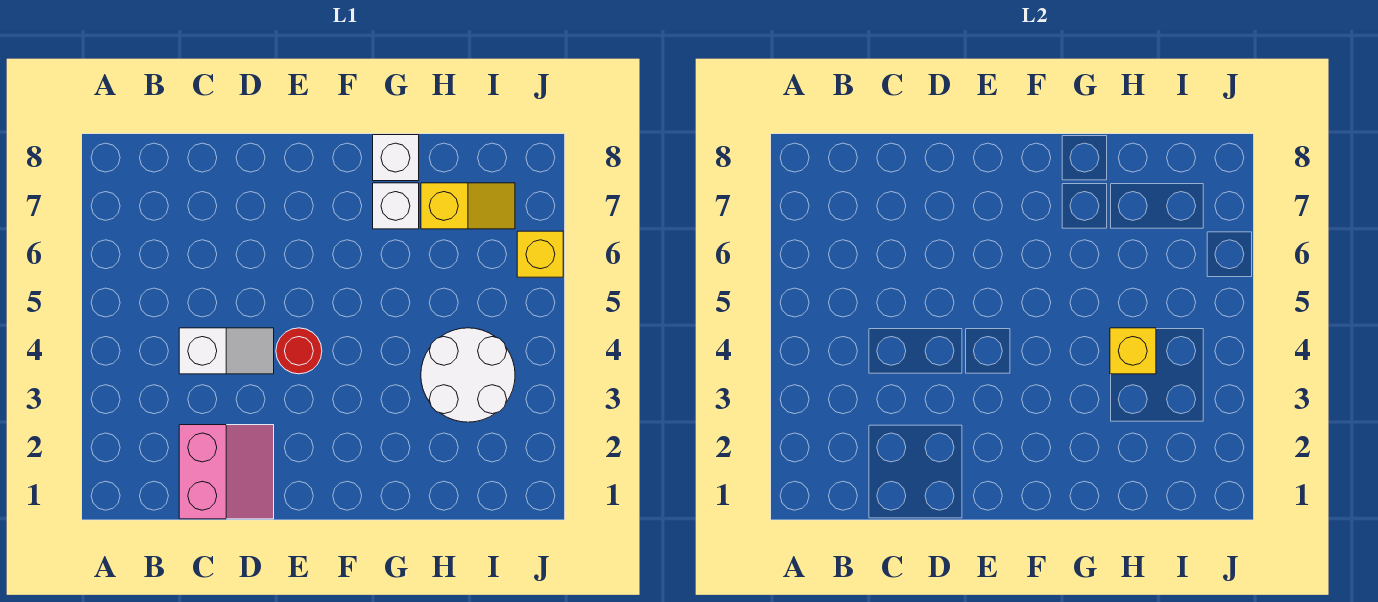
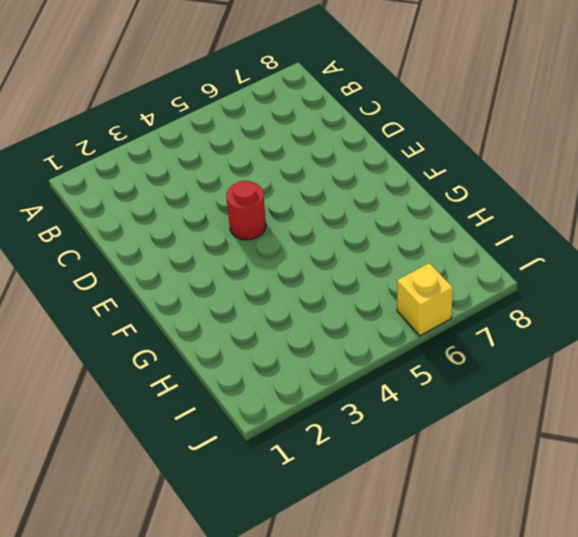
none -> pink slope C1:D2 level 1 top C
none -> white slope C4:D4 level 1 top C

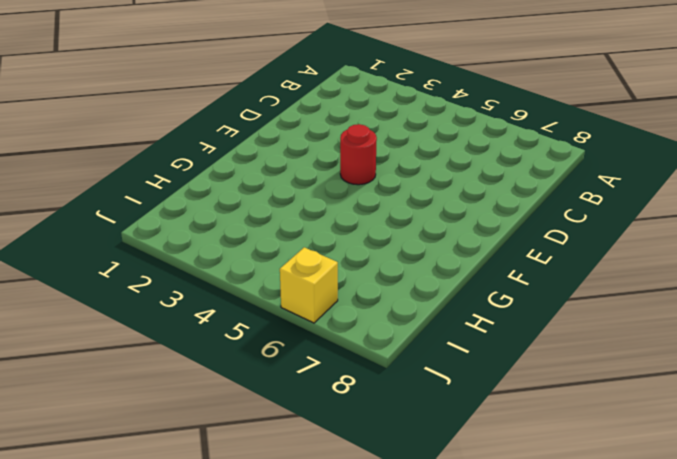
none -> pink slope C1:D2 level 1 top C
none -> white slope C4:D4 level 1 top C

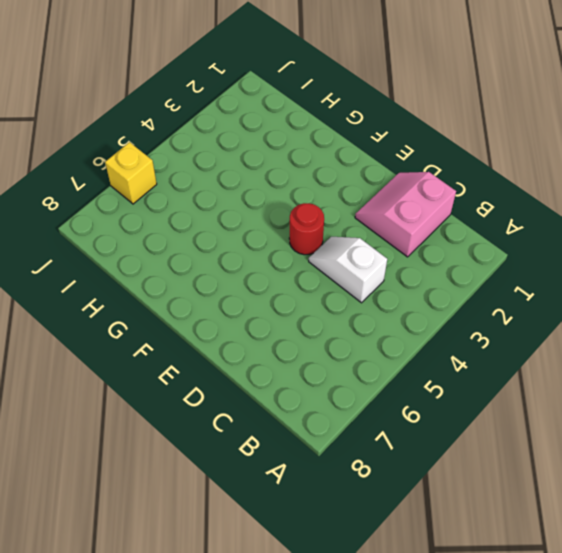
none -> white brick G7 level 1
none -> white brick G8 level 1

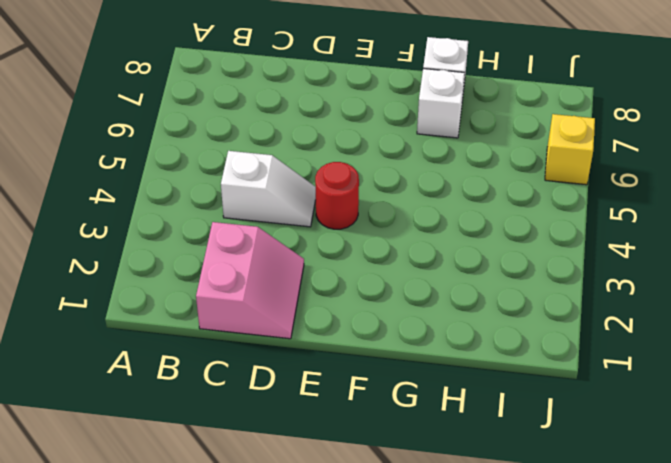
none -> white round brick H3:I4 level 1
none -> yellow slope H7:I7 level 1 top H

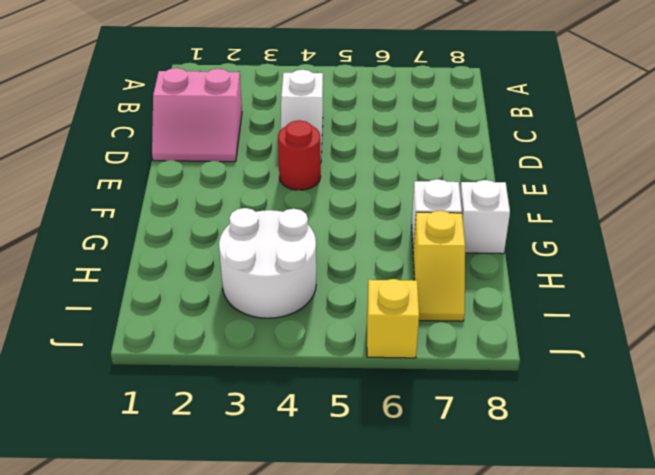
none -> yellow brick H4 level 2

